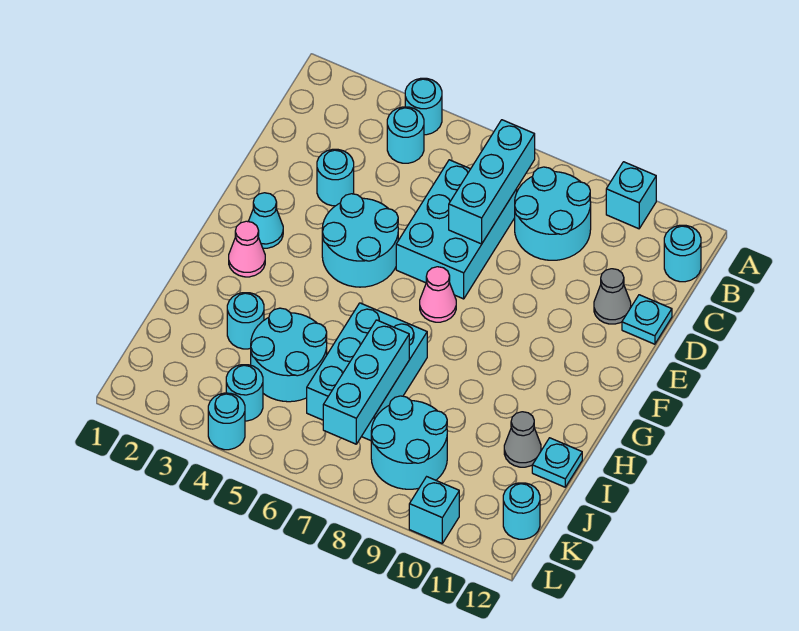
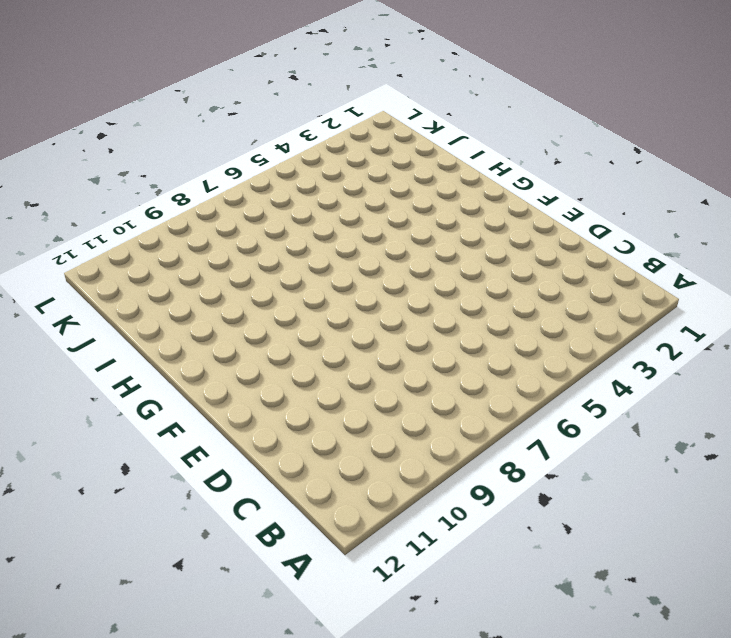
none -> cyan round brick A4 level 1
none -> cyan brick A10 level 1
none -> cyan round brick B4 level 1

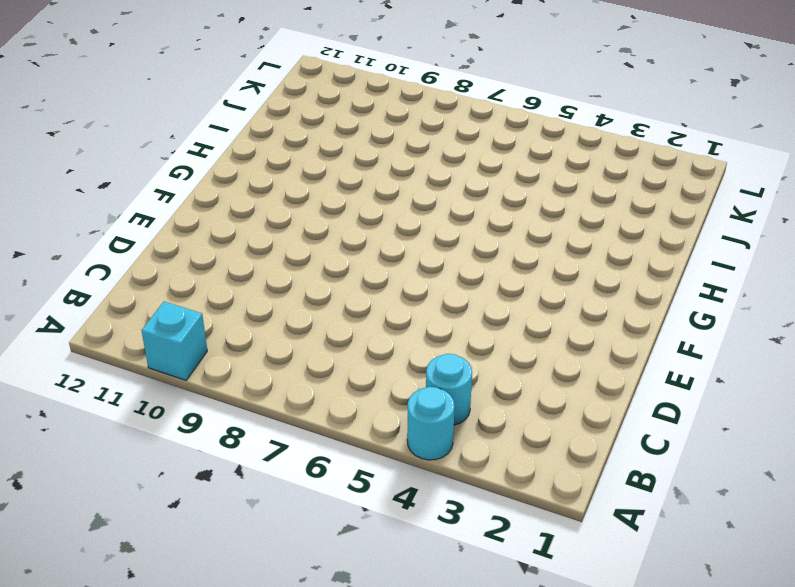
none -> cyan round brick B8:C9 level 1
none -> cyan round brick B12 level 1
none -> cyan brick C6:E7 level 1

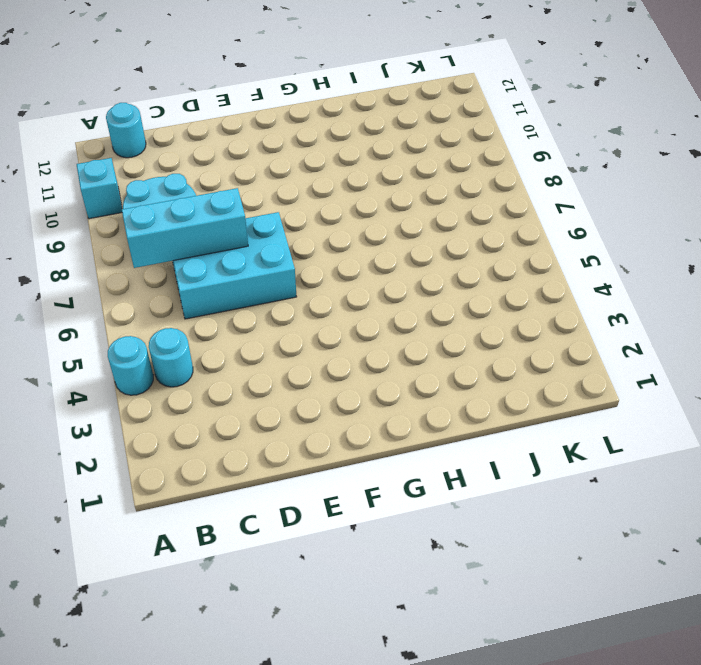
none -> cyan round brick D3 level 1
none -> grey cone D11 level 1
none -> cyan plate D12 level 1

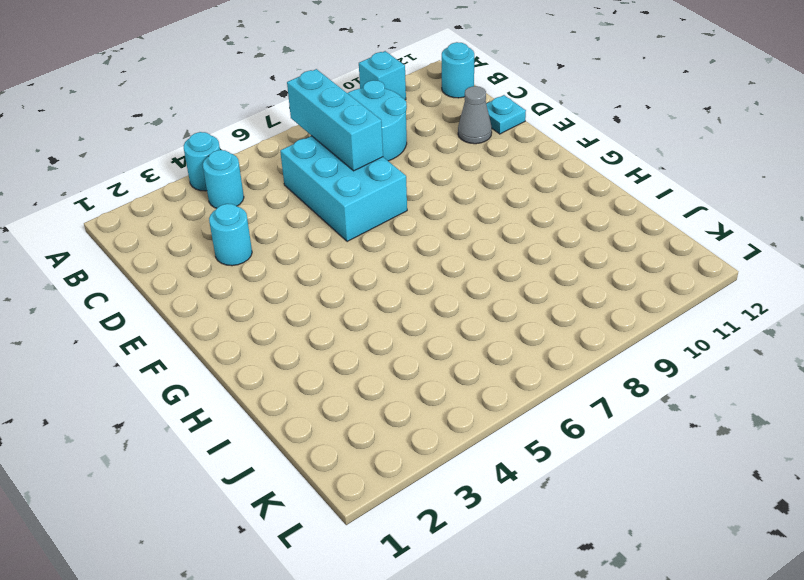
none -> cyan round brick E4:F5 level 1
none -> cyan cone F2 level 1
none -> pink cone F7 level 1

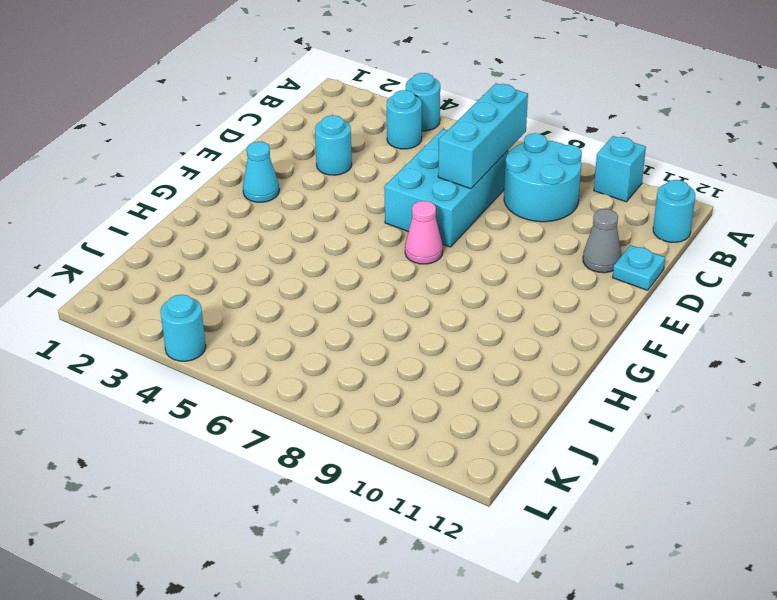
none -> cyan round brick E4:F5 level 1
none -> pink cone G2 level 1
none -> cyan brick H6:J7 level 1

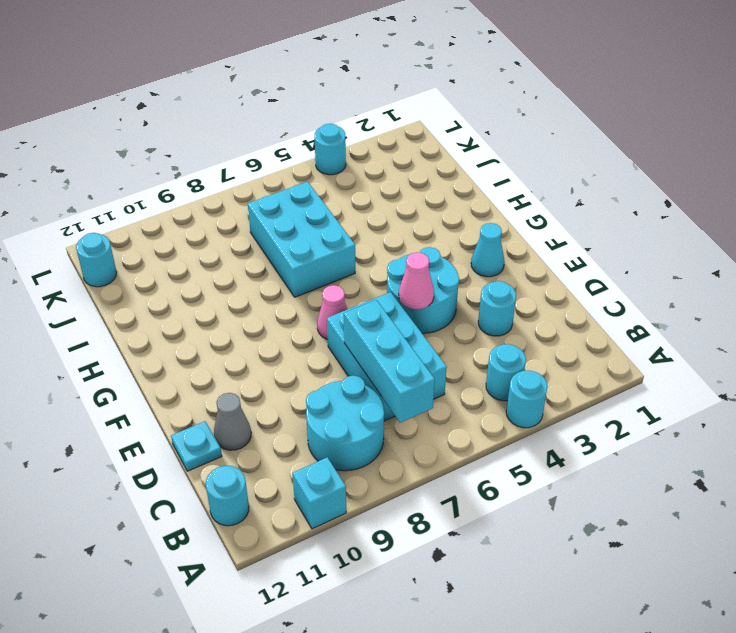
pink cone E5 level 2 -> pink cone G2 level 1
none -> cyan round brick I3 level 1
none -> cyan round brick I4:J5 level 1
none -> grey cone I11 level 1

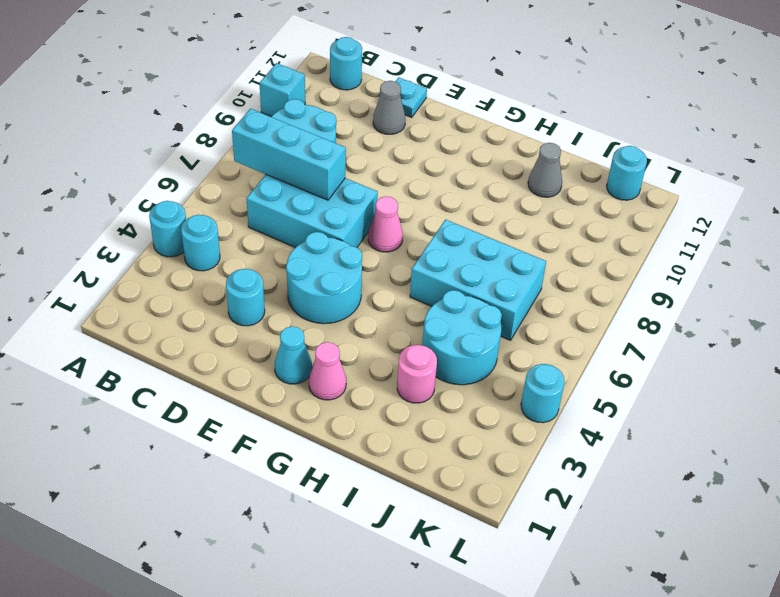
pink round brick I3 level 1 -> cyan round brick I3 level 1
none -> cyan plate I12 level 1
none -> cyan round brick J8:K9 level 1
none -> cyan round brick K4 level 1

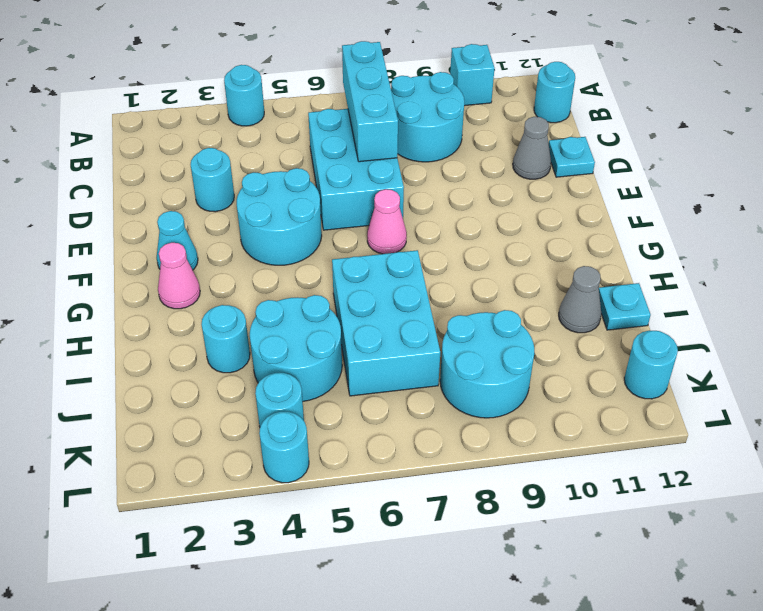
none -> cyan round brick B4 level 1
none -> cyan brick L10 level 1
none -> cyan brick I7:K7 level 2

